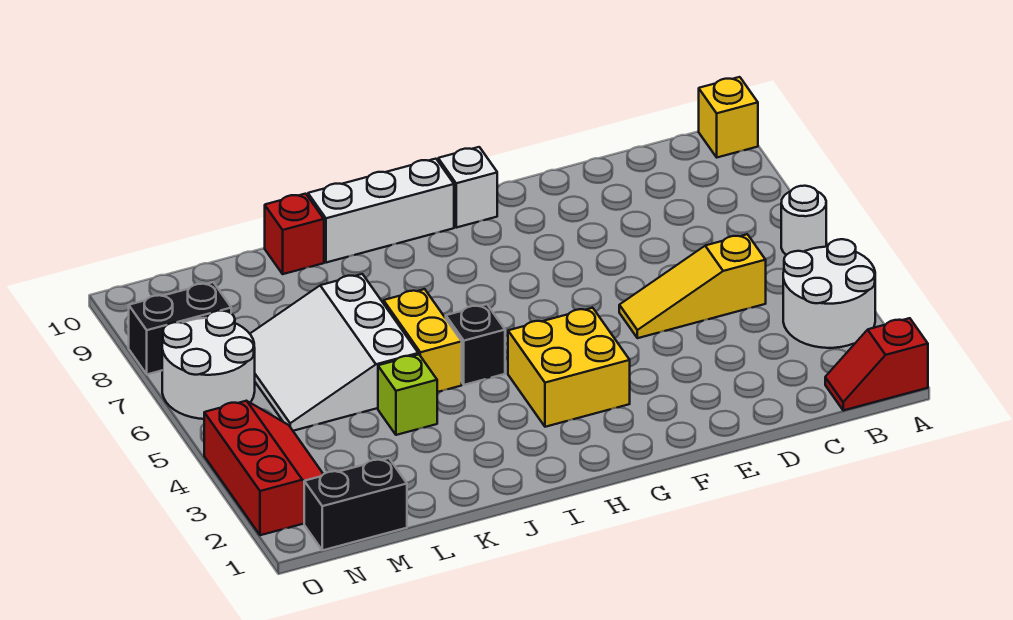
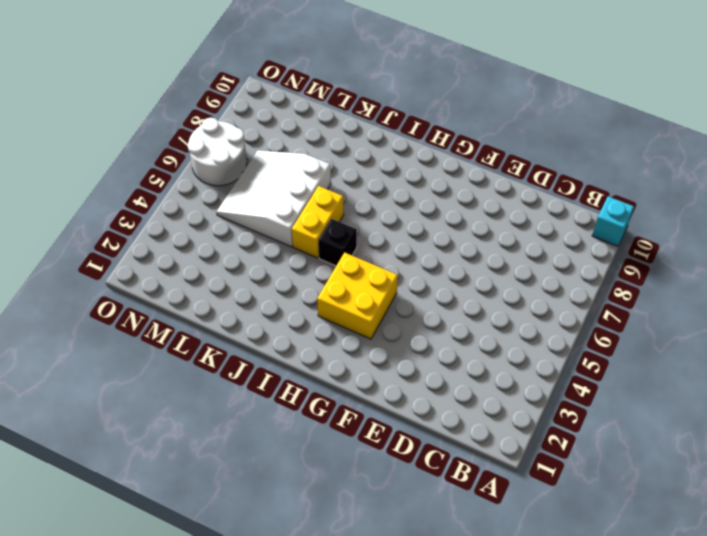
cyan brick A10 level 1 -> yellow brick A10 level 1
none -> red slope A1:B1 level 1 top A
none -> white round brick A3:B4 level 1
none -> white round brick A6 level 1

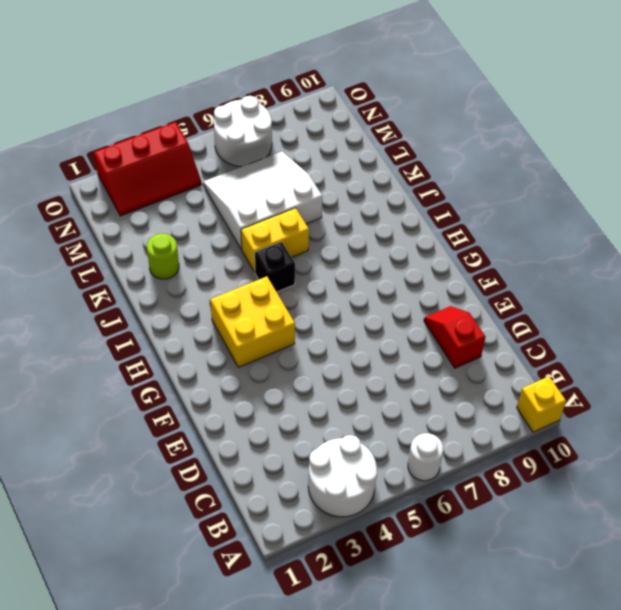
red slope D9:E9 level 1 top D -> red slope A1:B1 level 1 top A
lime round brick K2 level 1 -> none
none -> yellow slope C5:E5 level 1 top C
none -> white brick G10 level 1
none -> white brick H10:J10 level 1

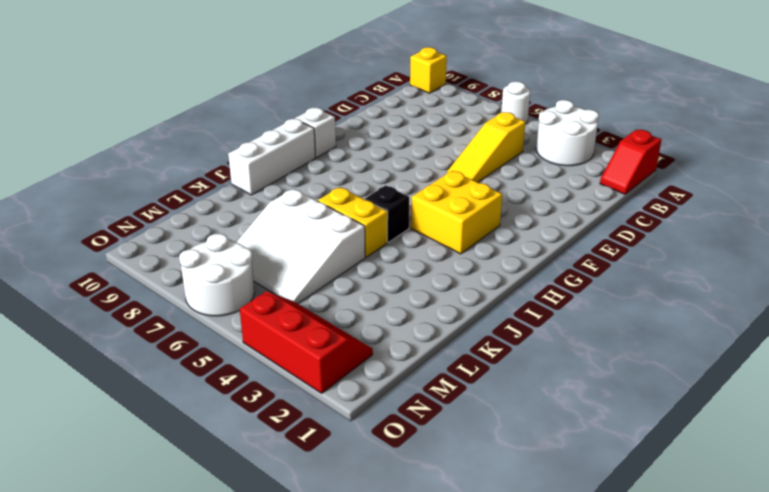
none -> lime brick K4 level 1
none -> red brick K10 level 1
none -> black brick M1:N1 level 1

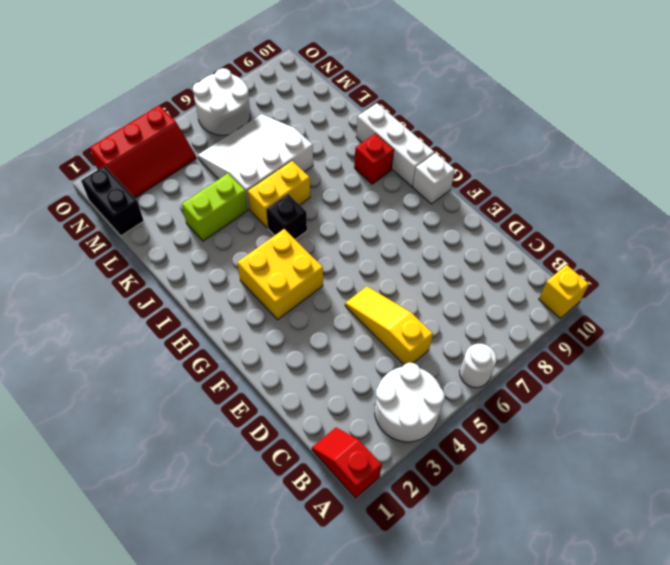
red brick I9 level 1 -> red brick K10 level 1
lime brick K3:K4 level 1 -> lime brick K4 level 1
none -> black brick N8:O8 level 1

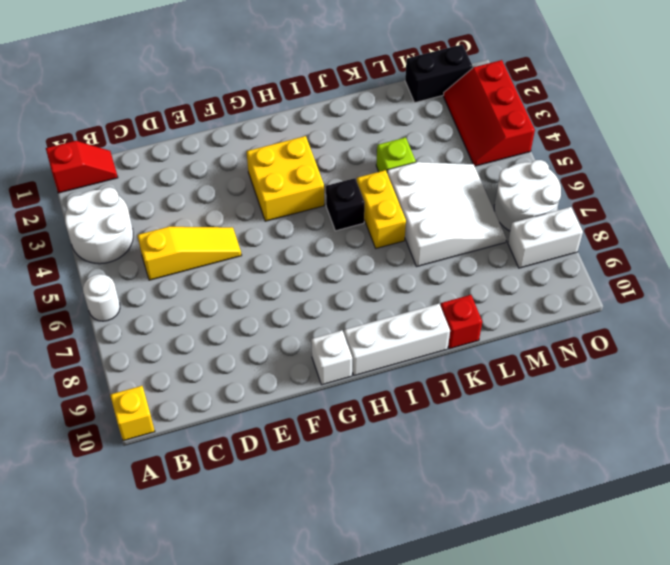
white brick N8:O8 level 1 -> black brick N8:O8 level 1

